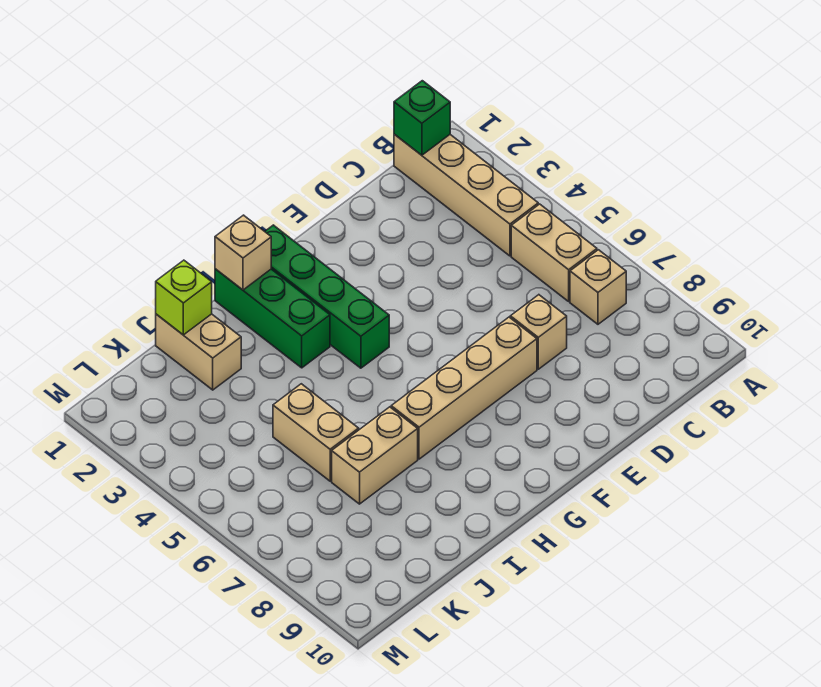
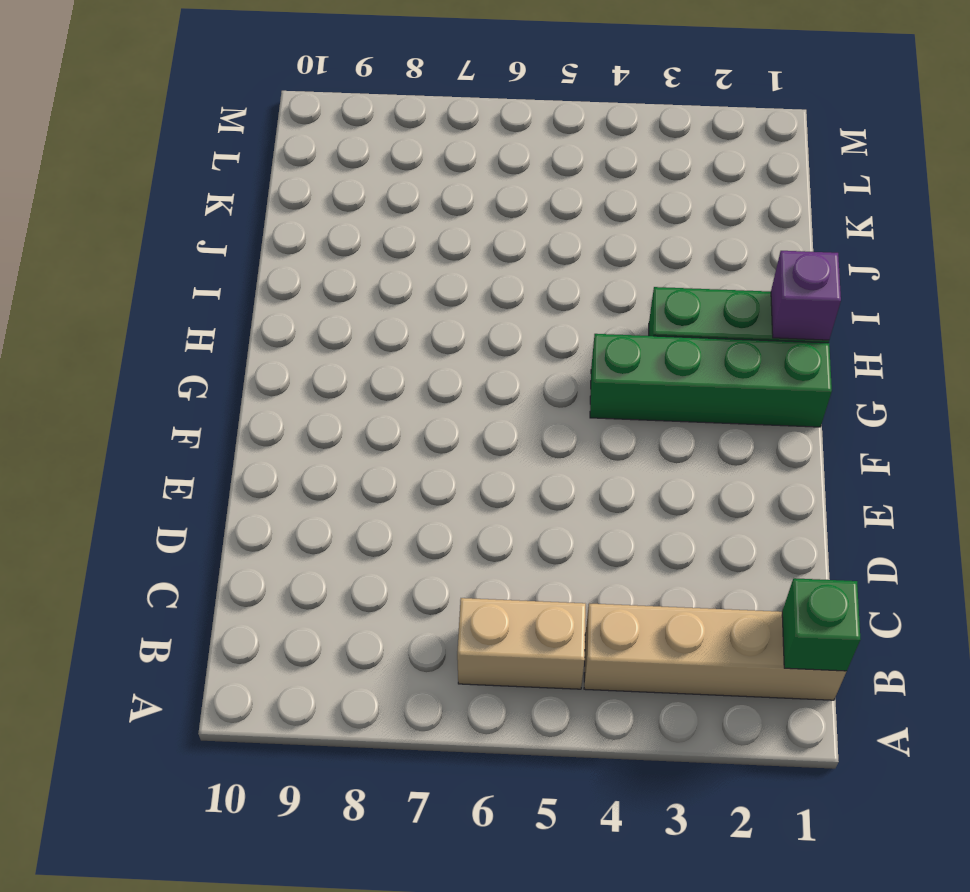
purple brick H1 level 2 -> tan brick H1 level 2
none -> tan brick B7 level 1
none -> tan brick D7 level 1
none -> tan brick E7:H7 level 1

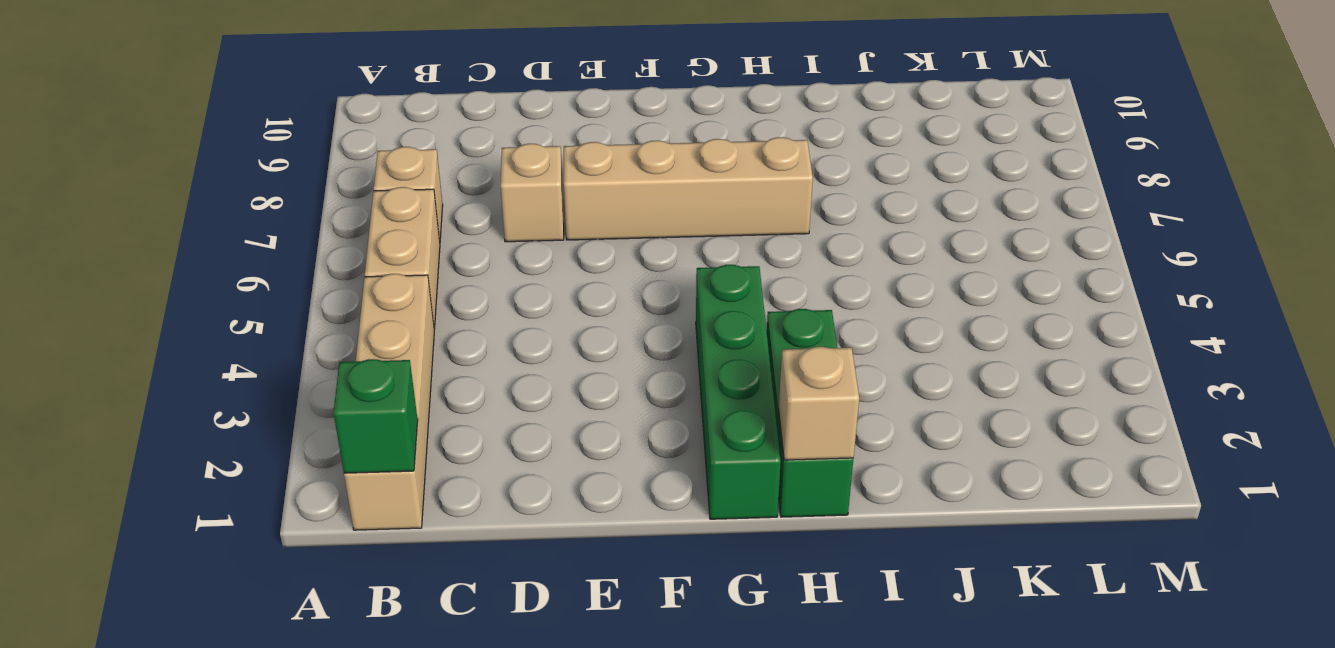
none -> tan brick I7:J7 level 1
none -> tan brick J1:J2 level 1
none -> tan brick J5:J6 level 1

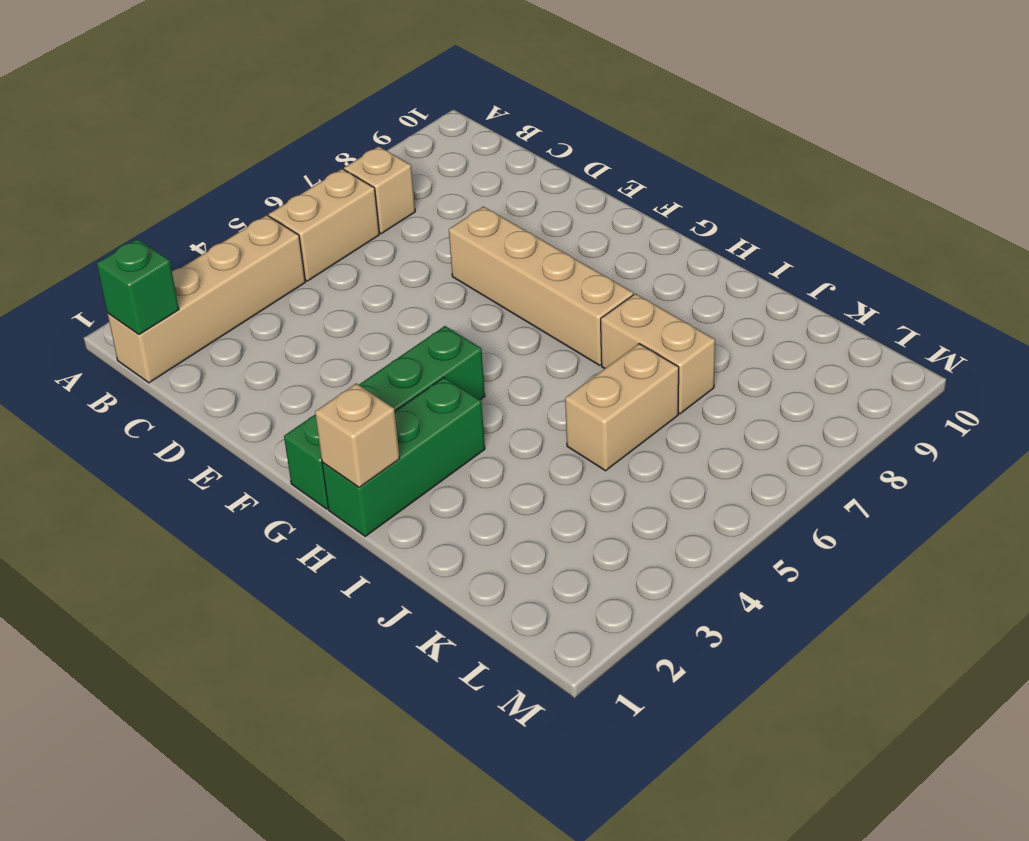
none -> tan brick D7 level 1
none -> tan brick J1:J2 level 1
none -> lime brick J1 level 2

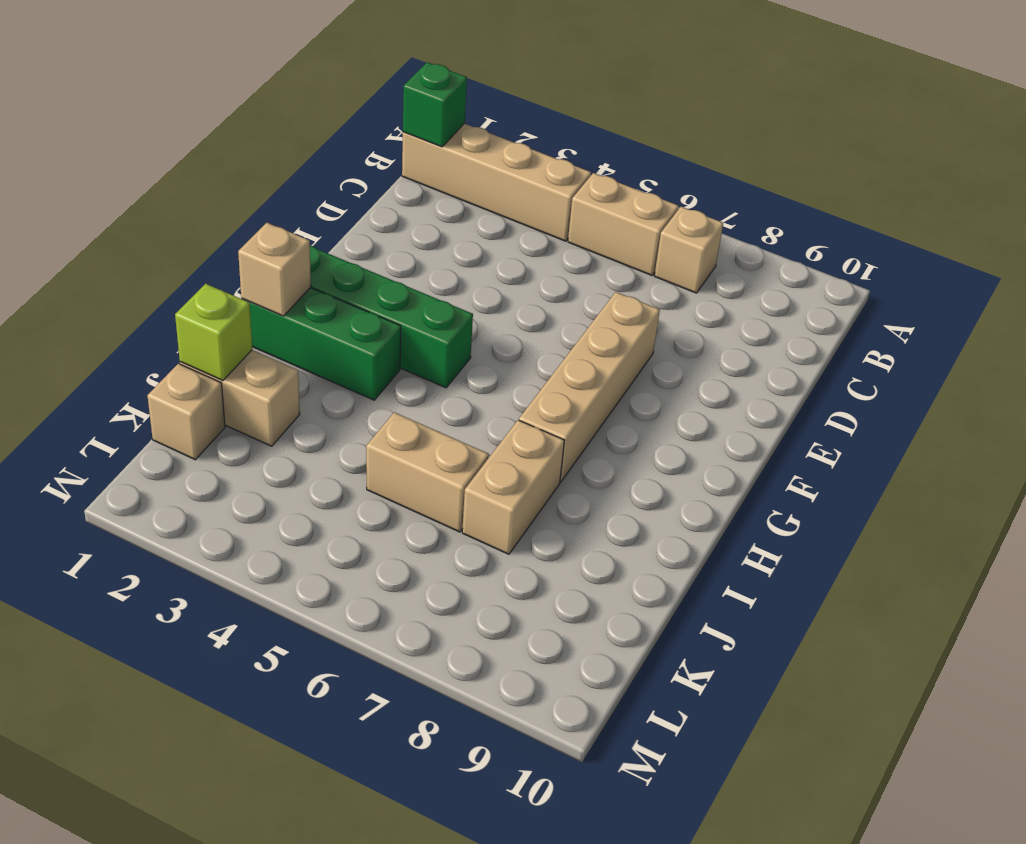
tan brick K1 level 1 -> tan brick D7 level 1

